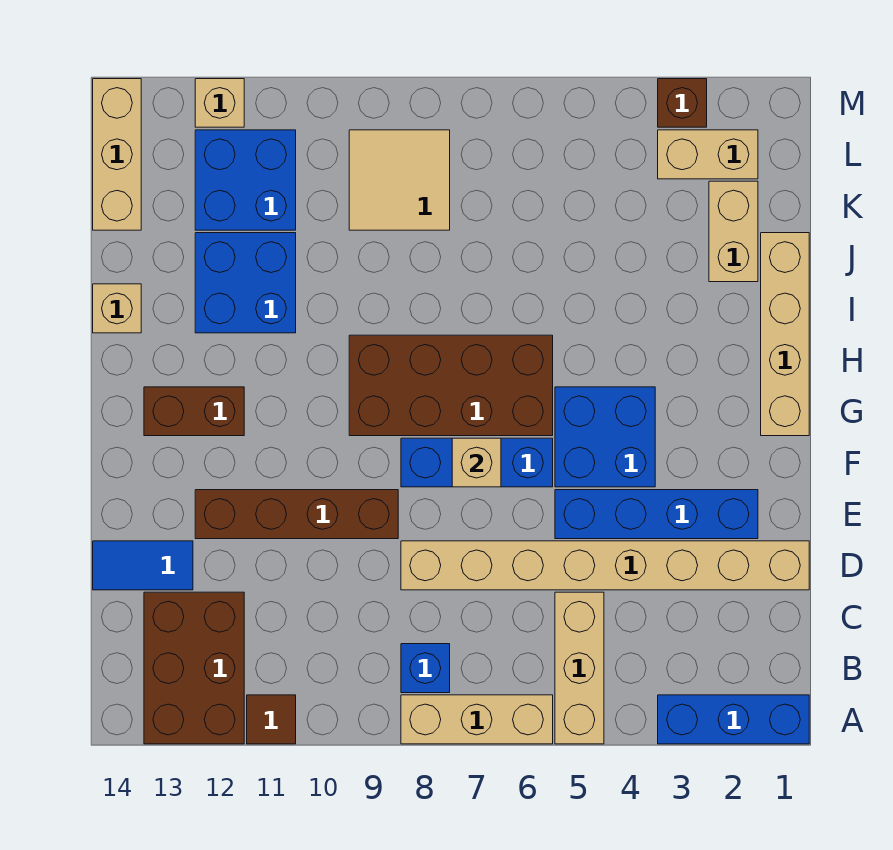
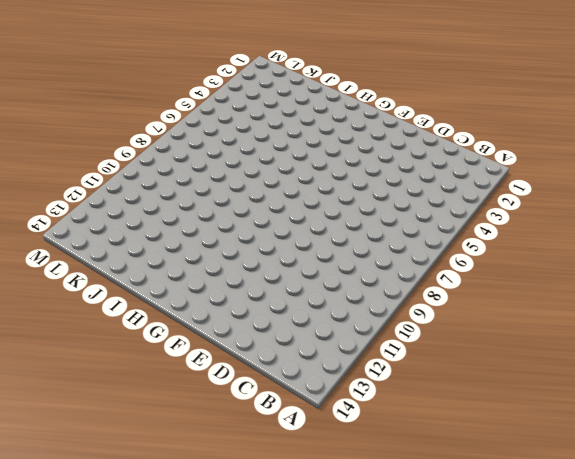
none -> blue brick A1:A3 level 1
none -> tan brick A5:C5 level 1
none -> tan brick A6:A8 level 1

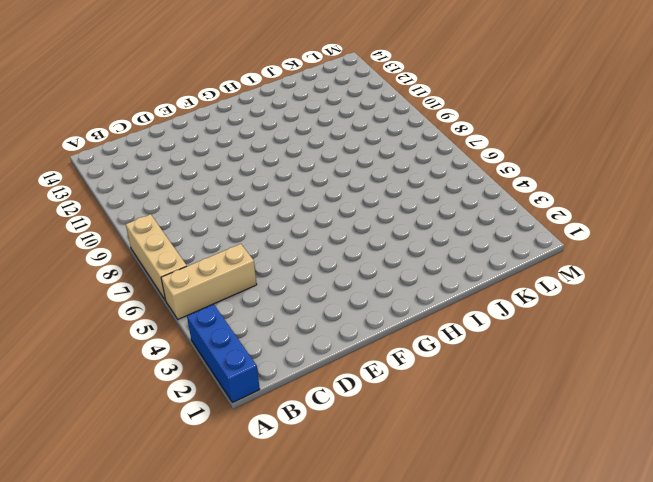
none -> brown tile A11 level 1
none -> brown brick A12:C13 level 1
none -> blue brick B8 level 1

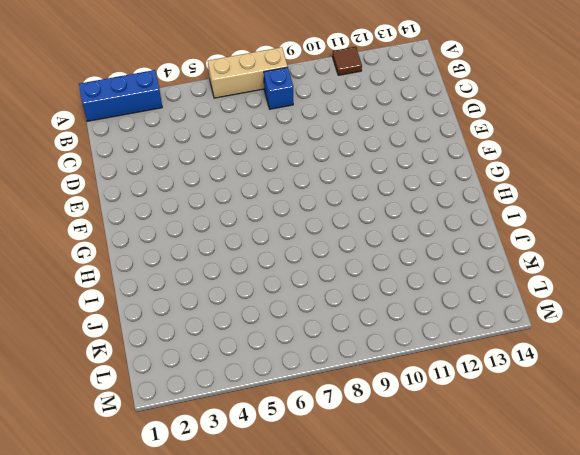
none -> tan brick A5:C5 level 1
none -> brown brick A12:C13 level 1
none -> tan brick D1:D8 level 1

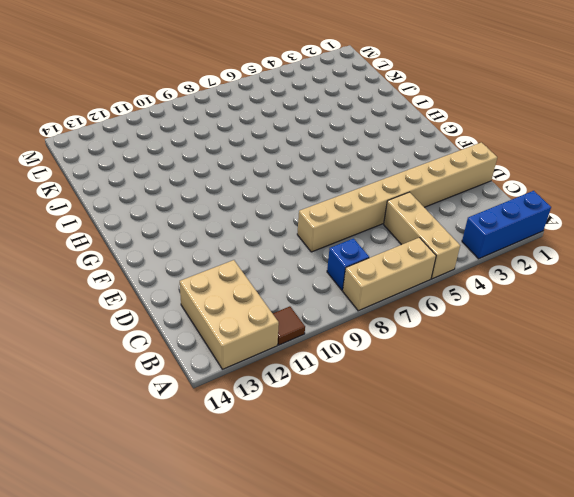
tan brick A12:C13 level 1 -> brown brick A12:C13 level 1
none -> blue tile D13:D14 level 1
none -> blue brick E2:E5 level 1
none -> brown brick E9:E12 level 1

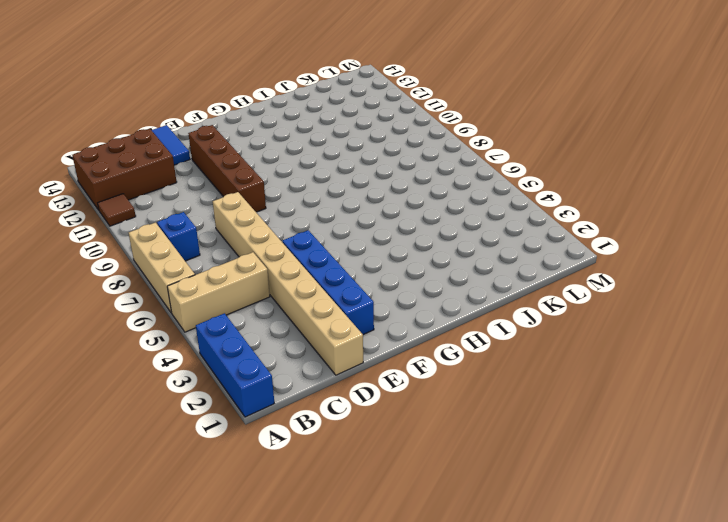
none -> blue brick F4:G5 level 1
none -> blue brick F6:F8 level 1
none -> tan brick G1:J1 level 1

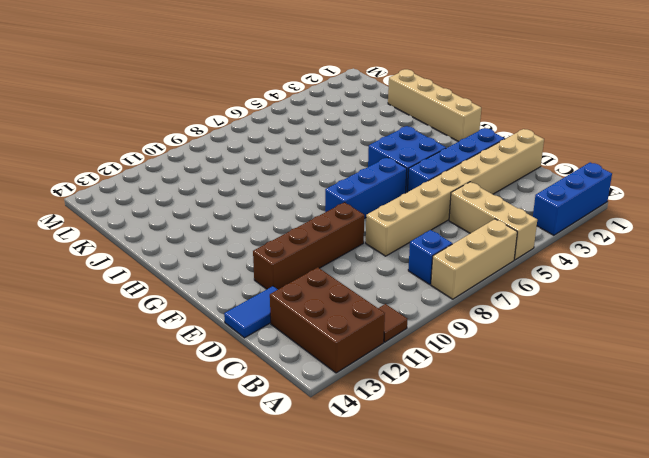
none -> brown brick G6:H9 level 1
none -> brown brick G12:G13 level 1
none -> blue brick I11:J12 level 1

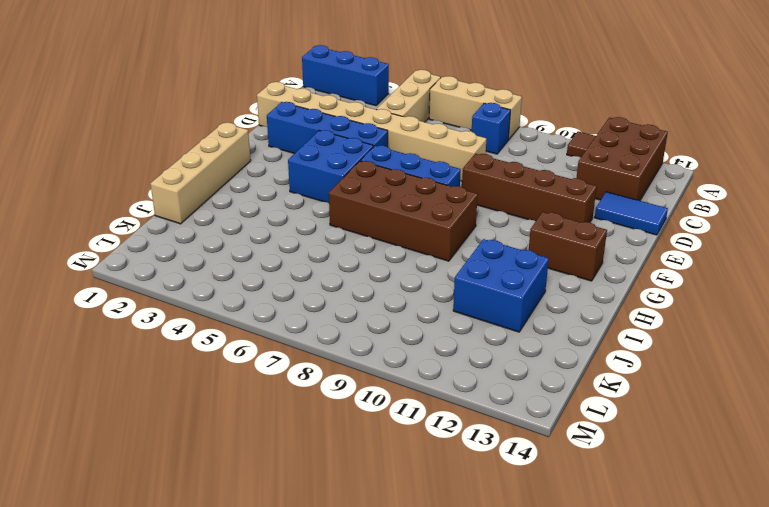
none -> tan brick I14 level 1
none -> tan brick J2:K2 level 1
none -> tan tile K8:L9 level 1

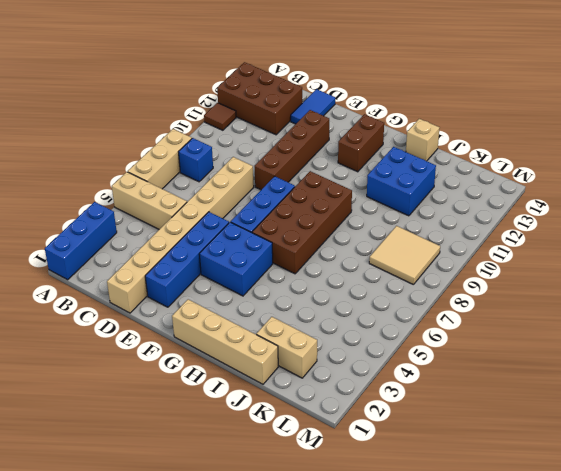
none -> blue brick K11:L12 level 1
none -> tan brick K14:M14 level 1
none -> tan brick L2:L3 level 1

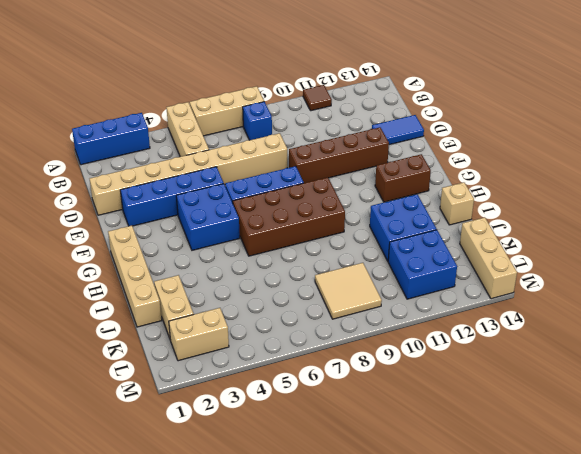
none -> brown brick A12:C13 level 1
none -> brown brick M3 level 1
none -> tan brick M12 level 1

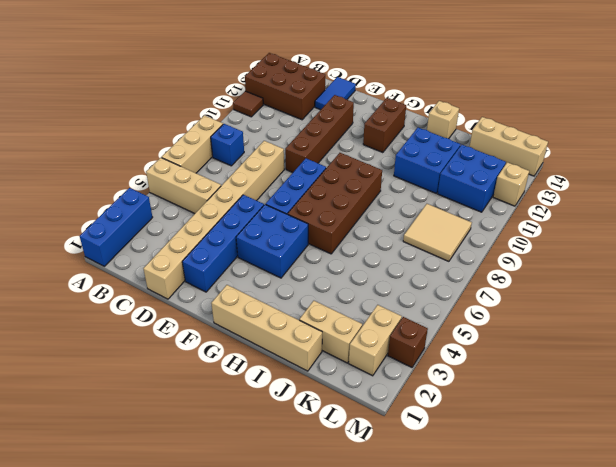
none -> tan brick F7 level 2

